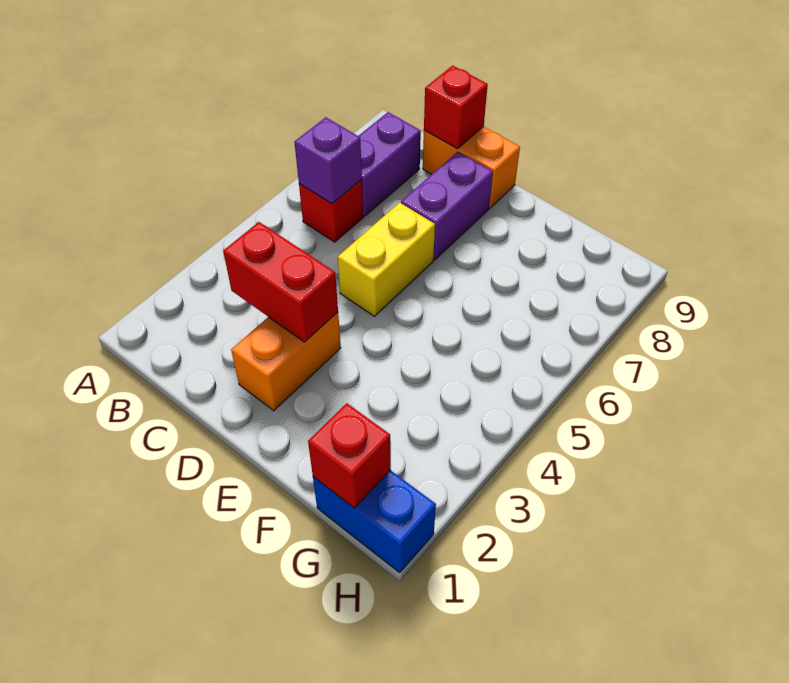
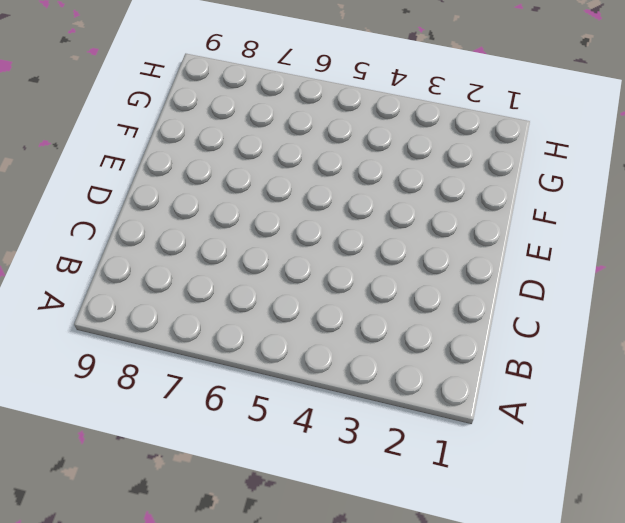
none -> red brick B6 level 1
none -> purple brick B7:B8 level 1

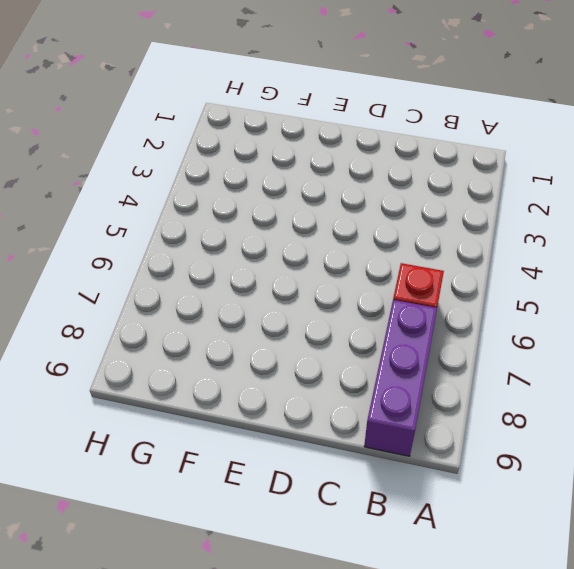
purple brick B7:B9 level 1 -> purple brick B7:B8 level 1
none -> orange brick C9:D9 level 1
none -> orange brick D2:D3 level 1

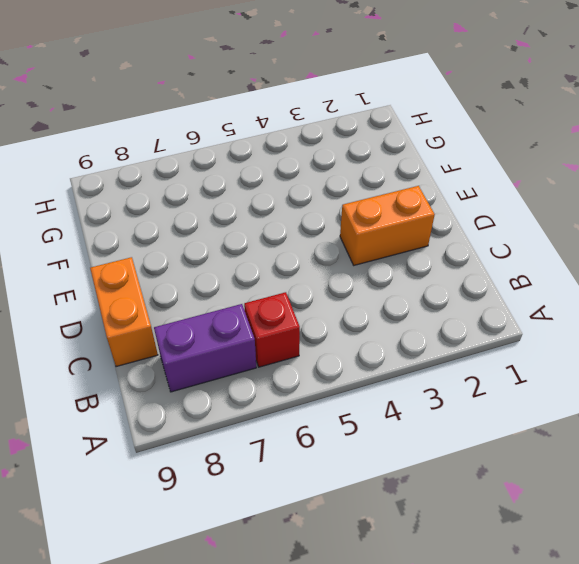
none -> yellow brick D5:D6 level 1
none -> purple brick D7:D8 level 1

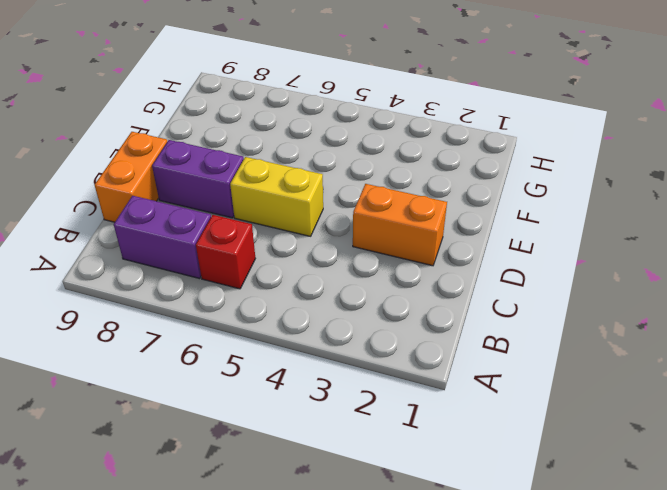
none -> blue brick G1:H1 level 1
none -> purple brick B6 level 2

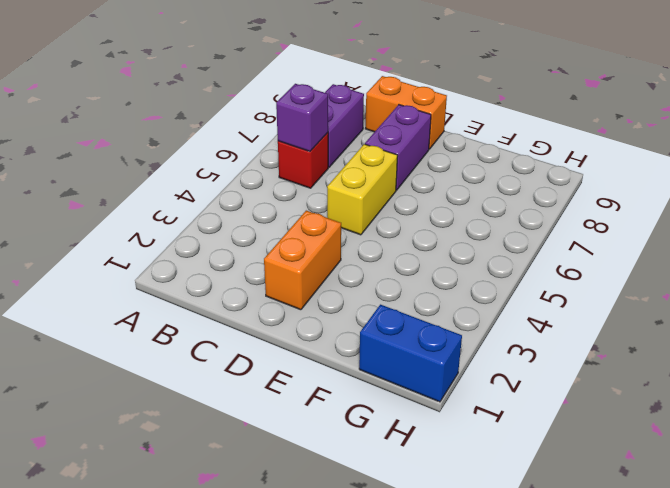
none -> red brick C3:D3 level 2
none -> red brick C9 level 2

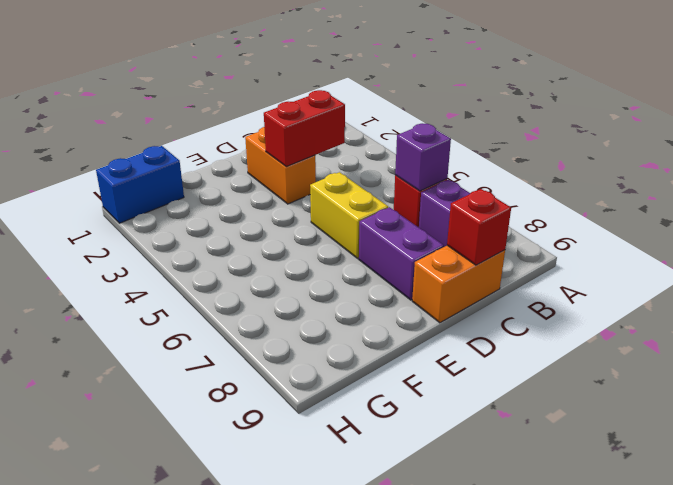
none -> red brick G1 level 2

